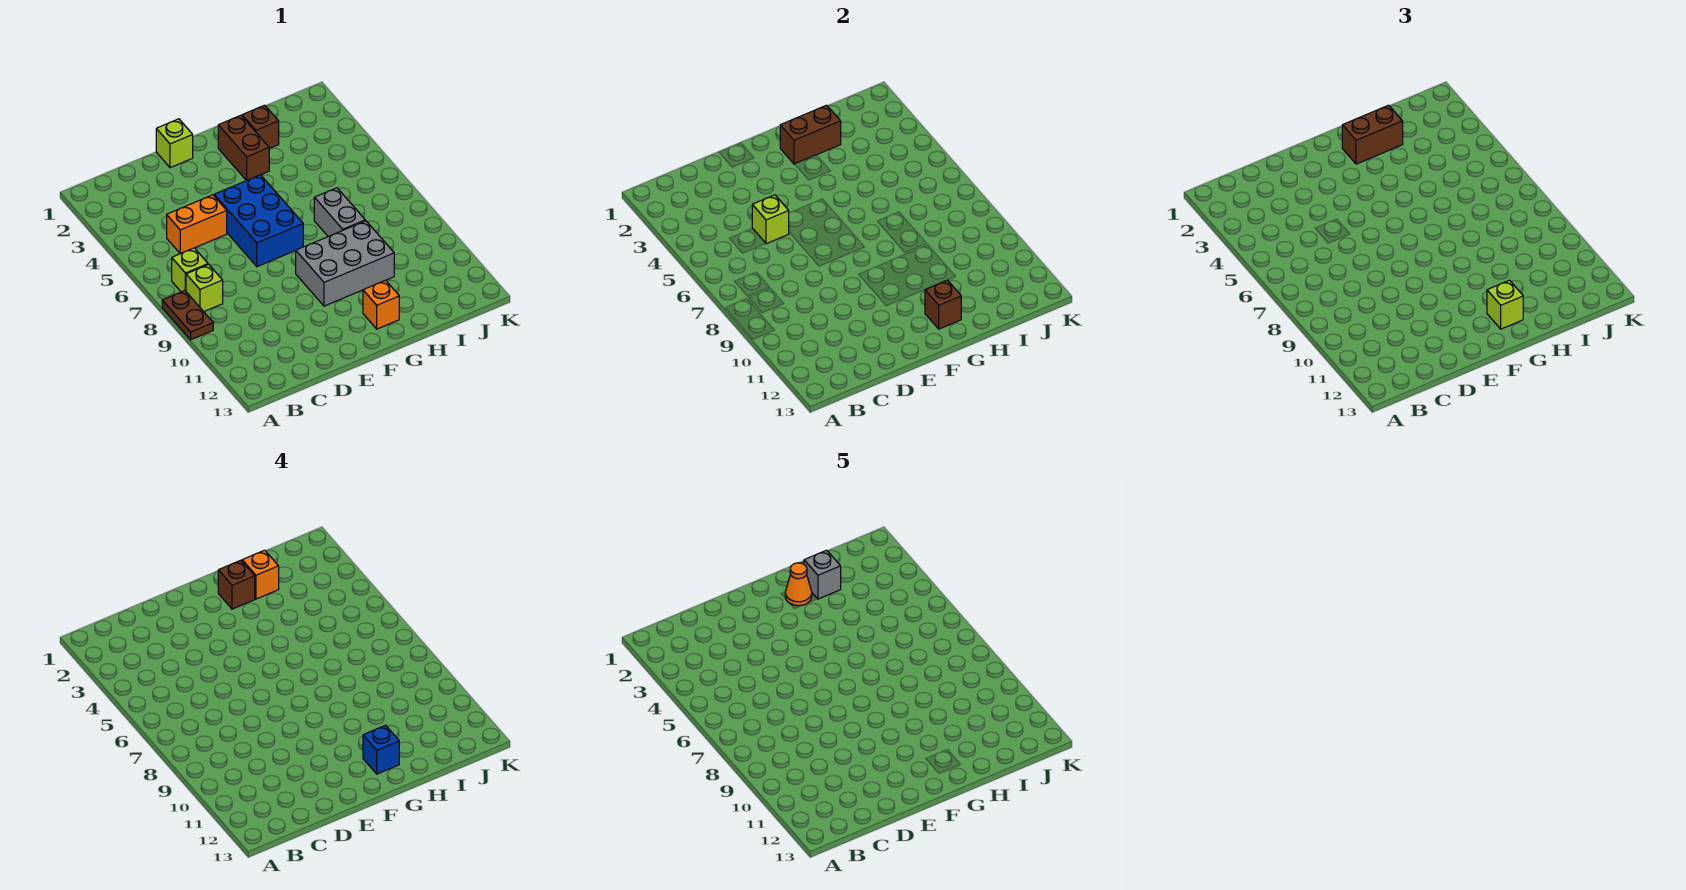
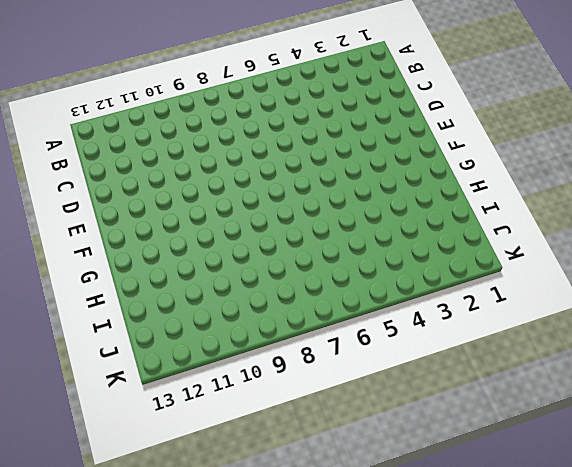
none -> brown plate A8:A9 level 1
none -> lime brick B7 level 1
none -> lime brick B8 level 1

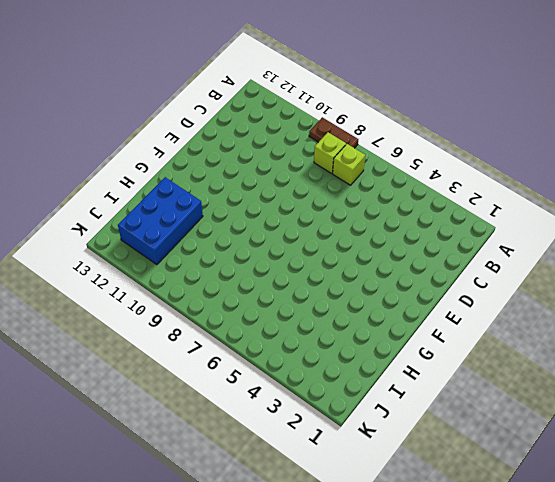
blue brick H11:J12 level 1 -> blue brick E5:F7 level 1
none -> orange brick C5:D5 level 1
none -> lime brick E1 level 1
none -> grey brick F9:H10 level 1

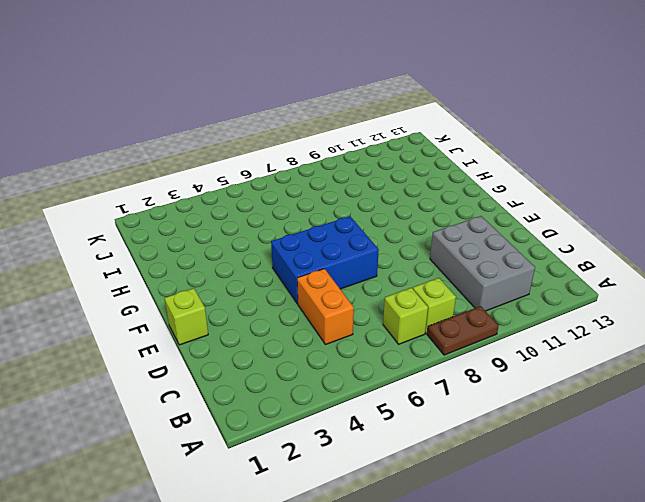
grey brick B10:D11 level 1 -> grey brick F9:H10 level 1
none -> brown brick G2:G3 level 1
none -> orange brick G12 level 1
none -> brown brick H2 level 1

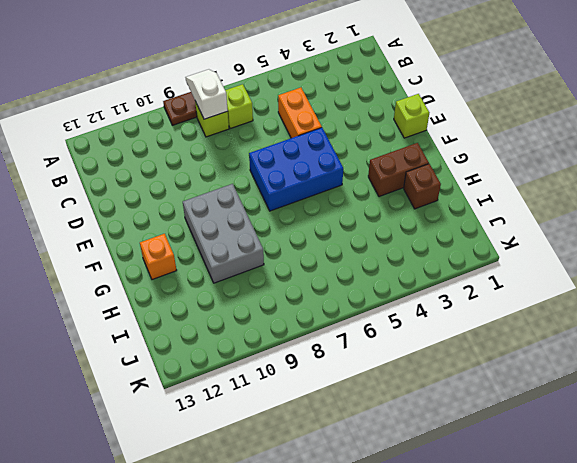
white slope A8:B8 level 2 top B -> none
none -> grey brick H7:H8 level 1
none -> lime brick D5 level 2
none -> brown brick G2:H2 level 2

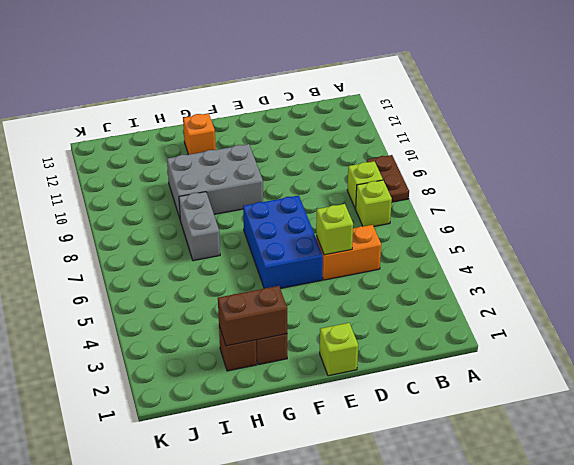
none -> brown brick G12 level 2
none -> brown brick G2:H2 level 3
none -> lime brick G12 level 3

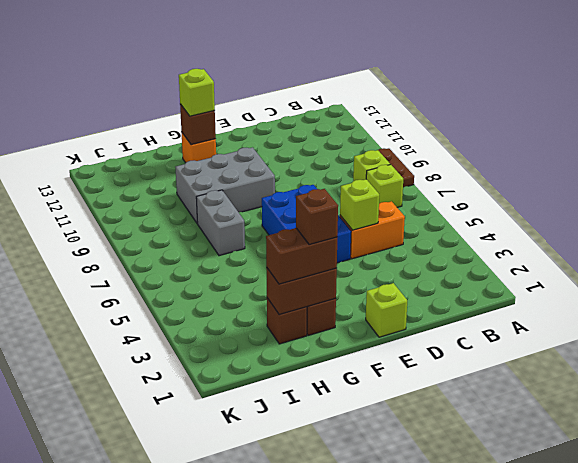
none -> blue brick G12 level 4
none -> orange brick H2 level 4
none -> orange cone G2 level 5

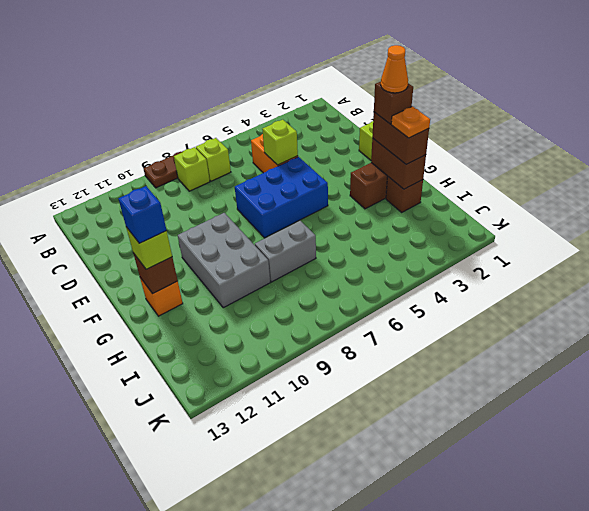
orange plate H2 level 4 -> orange brick H2 level 4
none -> grey brick H2 level 5

